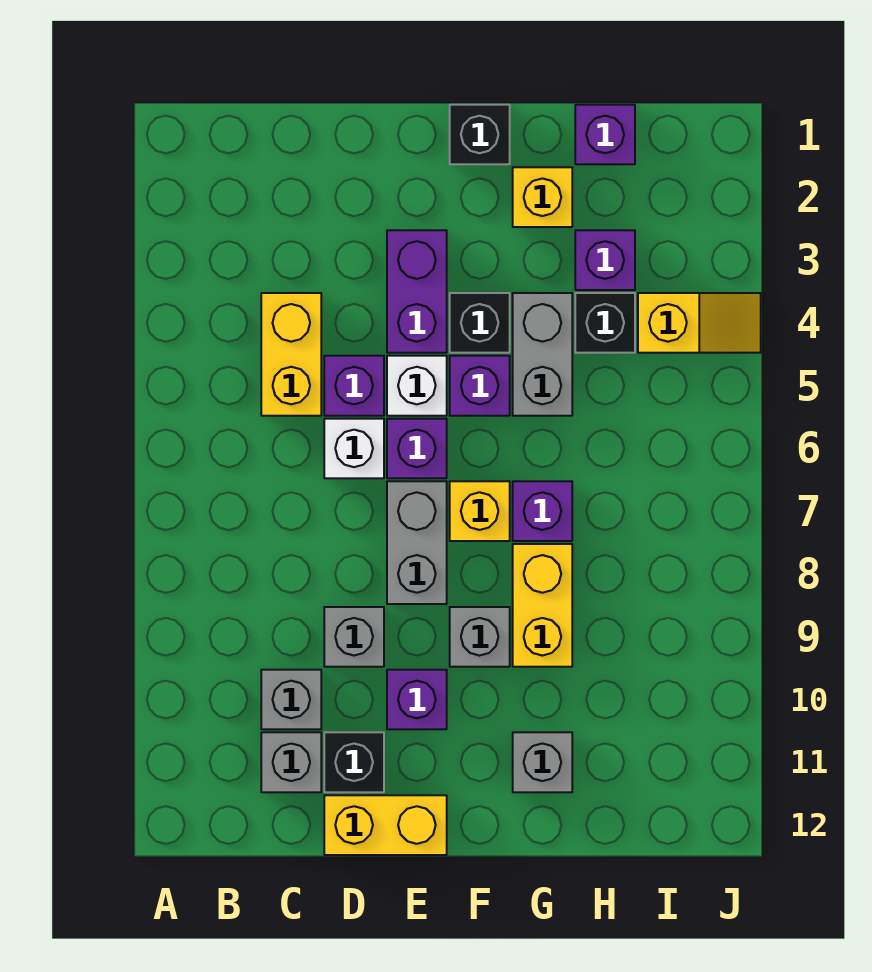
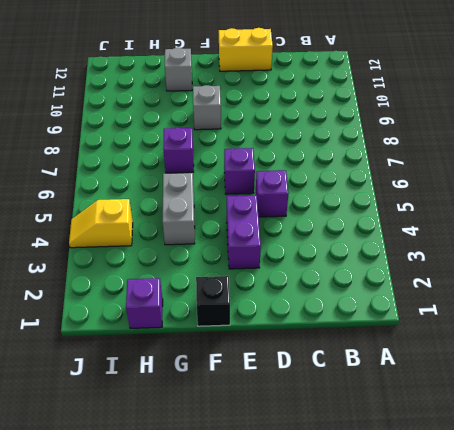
none -> yellow brick C4:C5 level 1
none -> grey brick C10 level 1
none -> grey brick C11 level 1

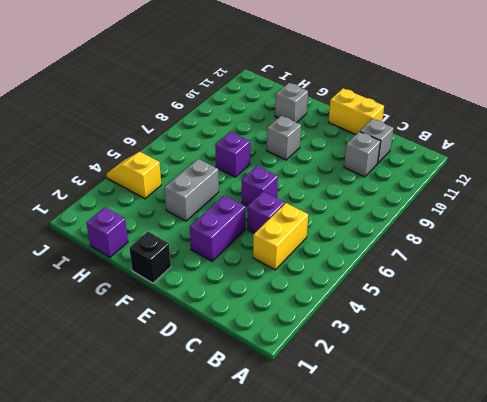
none -> white brick D6 level 1
none -> grey brick D9 level 1
none -> black brick D11 level 1

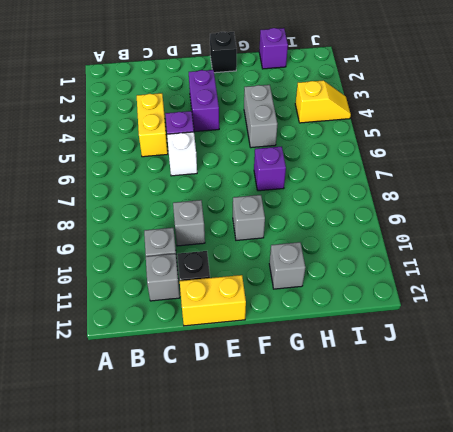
none -> white brick E5 level 1
none -> purple brick E6 level 1
none -> grey brick E7:E8 level 1

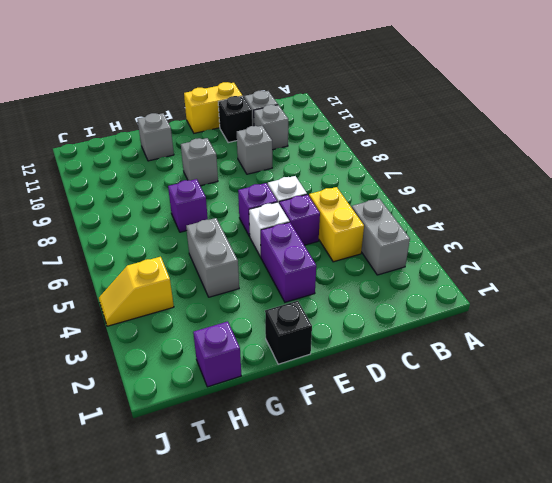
grey brick B3:B4 level 1 -> grey brick E7:E8 level 1
none -> purple brick E10 level 1
none -> black brick F4 level 1
none -> purple brick F5 level 1

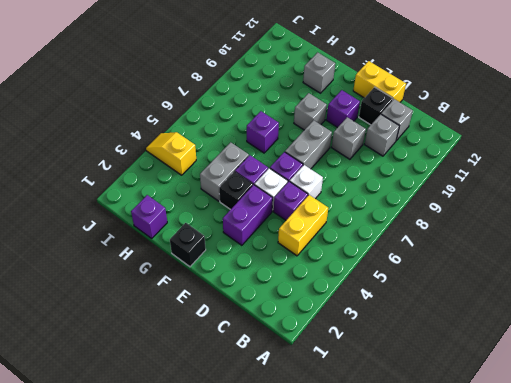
none -> yellow brick F7 level 1
none -> yellow brick G2 level 1
none -> yellow brick G8:G9 level 1

